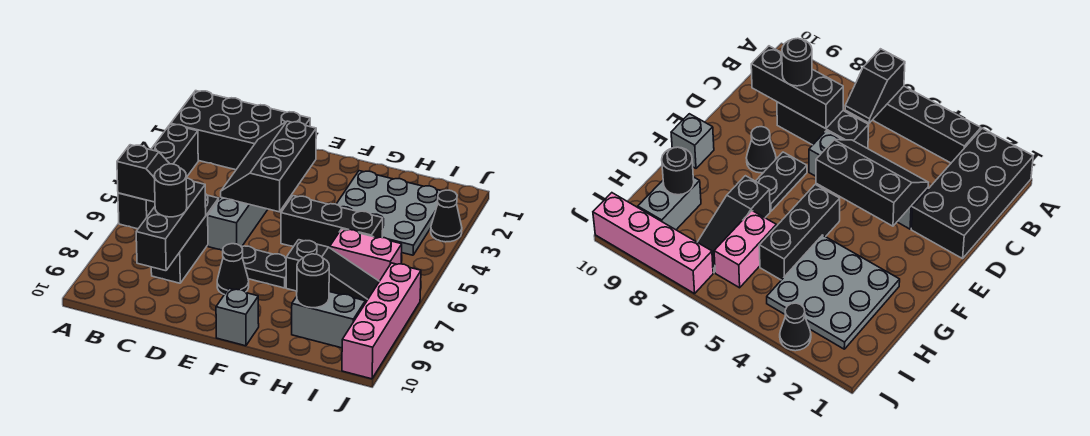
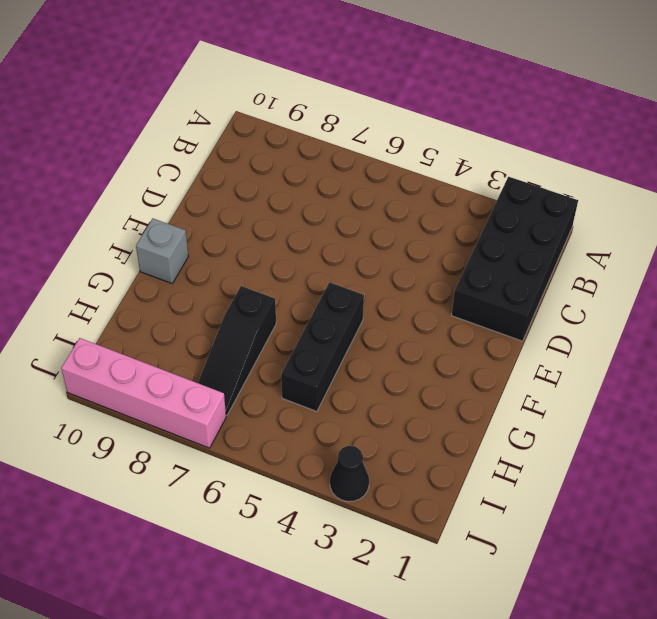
none -> black brick A3:A6 level 1
none -> black brick C6:C8 level 1
none -> grey brick D3:D6 level 1

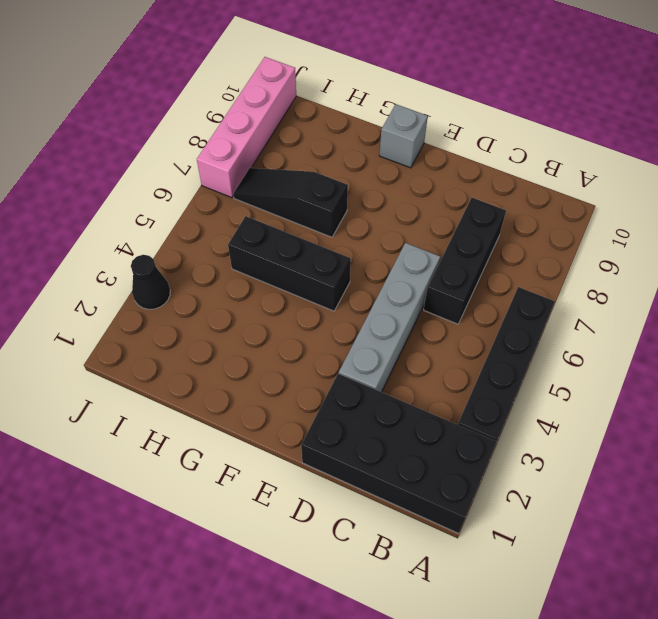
none -> black plate E7:F7 level 1
none -> black cone E8 level 1
none -> grey plate G2:I4 level 1

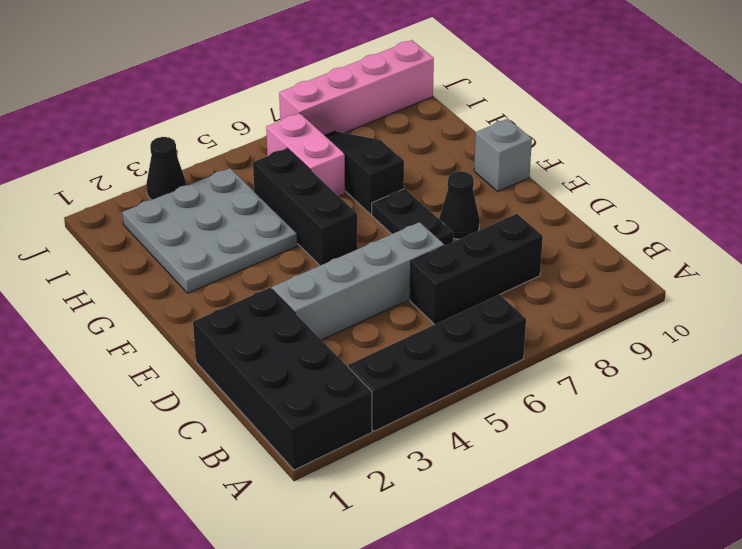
none -> grey brick H9:I9 level 1
none -> black slope A6:B6 level 2 top A
none -> black brick C7:C9 level 2

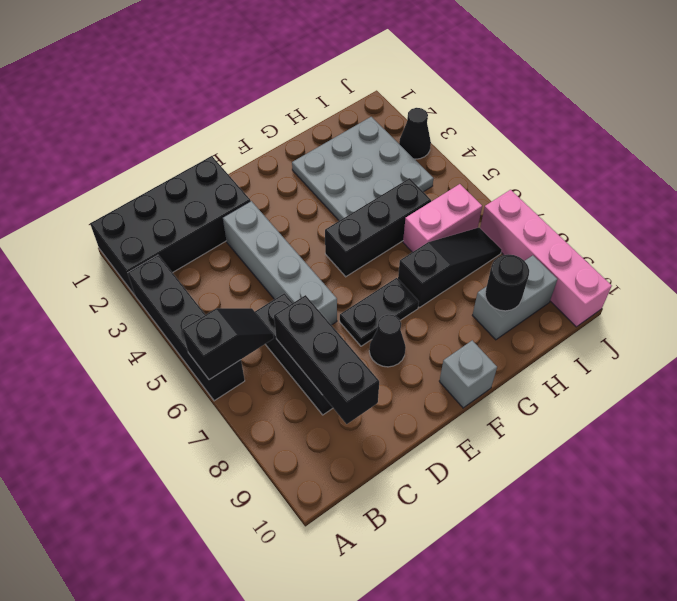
none -> black slope D3:E5 level 2 top E
none -> black round brick C8 level 3

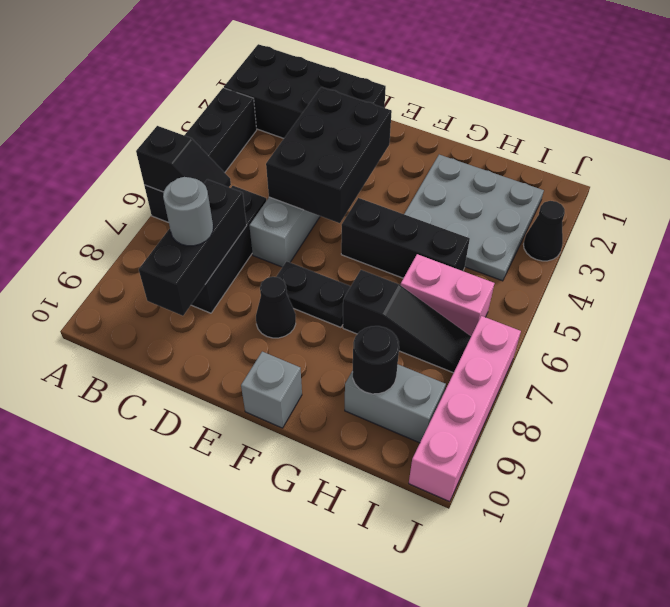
grey round brick C8 level 3 -> black round brick C8 level 3
black brick D3:E5 level 2 -> black slope D3:E5 level 2 top E

